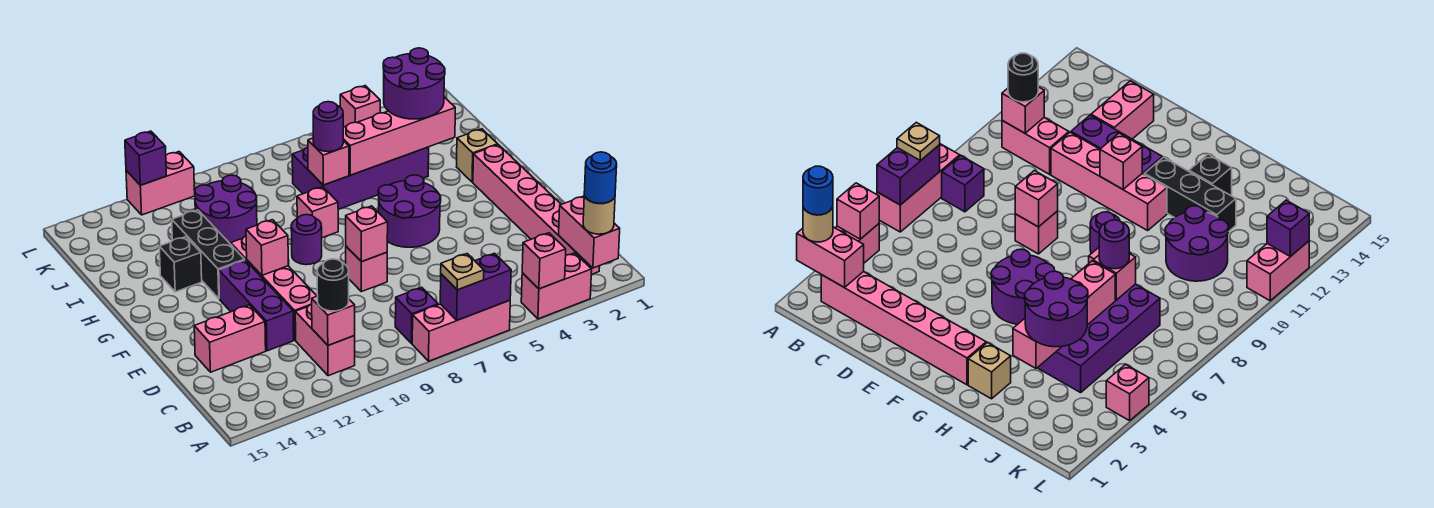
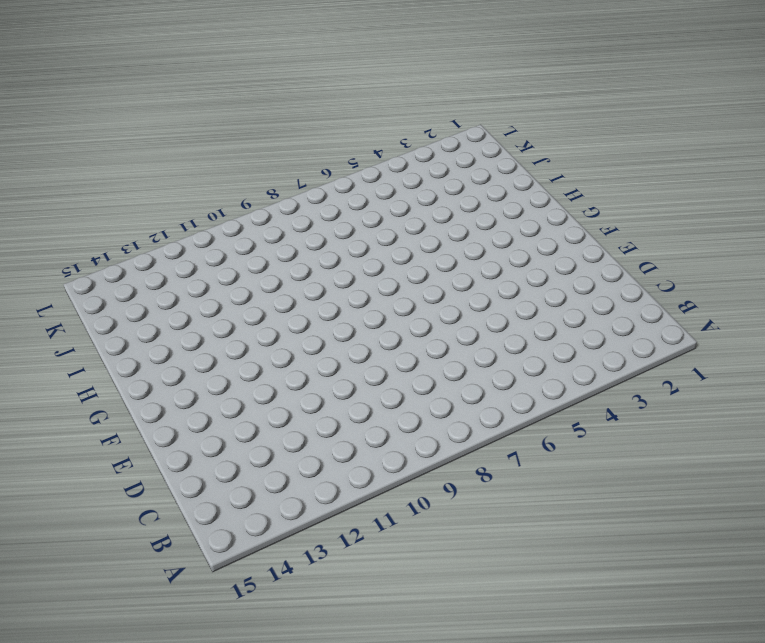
none -> pink brick A3:A4 level 1
none -> pink brick A6:A8 level 1
none -> pink brick B2:G2 level 1
none -> purple brick B8 level 1

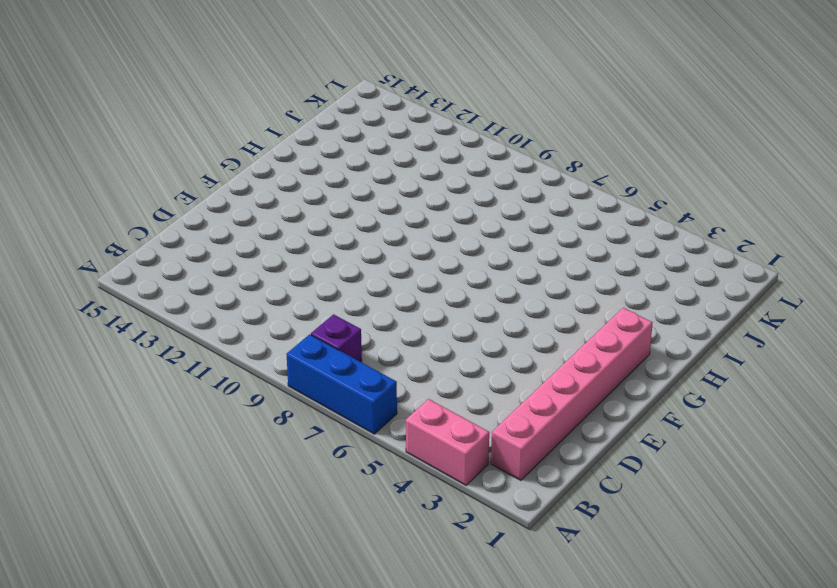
blue brick A6:A8 level 1 -> pink brick A6:A8 level 1
none -> pink brick B11:C11 level 1
none -> pink brick D11:G11 level 1
none -> purple brick D12:F12 level 1
none -> pink brick D13:D14 level 1

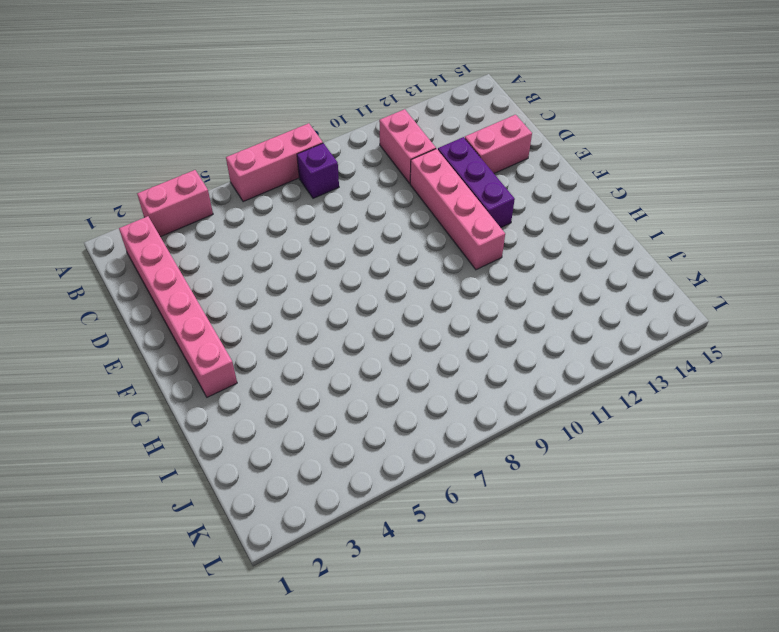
none -> pink brick E8 level 1
none -> purple round brick F5:G6 level 1
none -> purple round brick G9 level 1
none -> black brick G12:I12 level 1

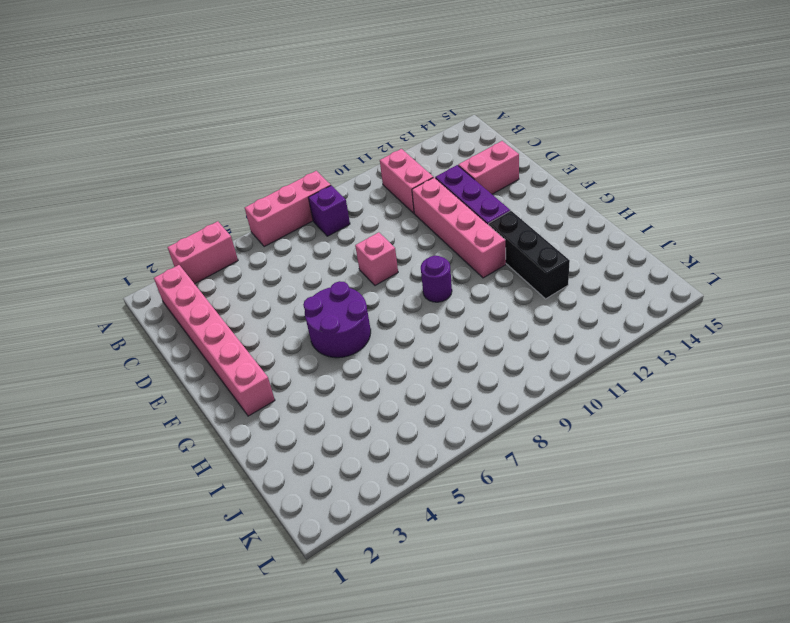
none -> tan brick H2 level 1
none -> pink brick H8 level 1
none -> black brick H13 level 1
none -> purple brick I4:J7 level 1

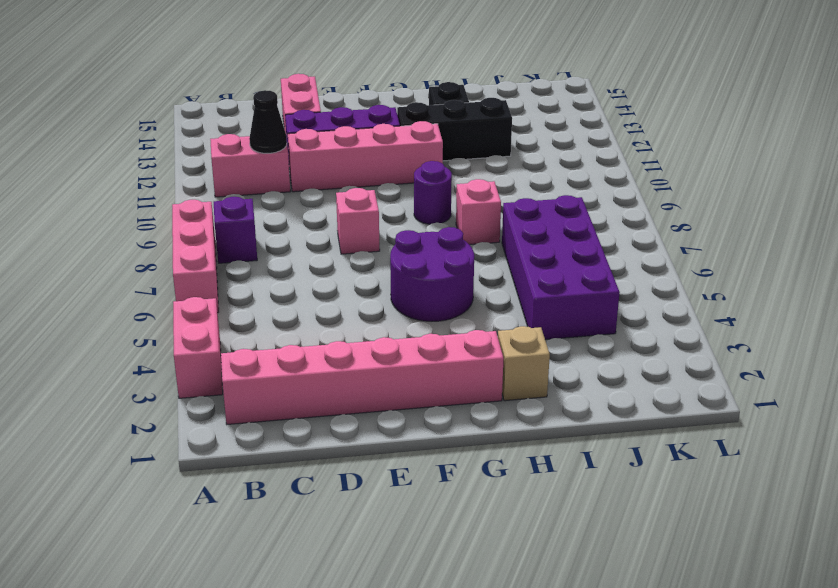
black cone C11 level 2 -> none
none -> purple round brick I10:J11 level 1
none -> pink brick L4 level 1
none -> pink brick L11:L12 level 1
none -> pink brick A2:B2 level 2

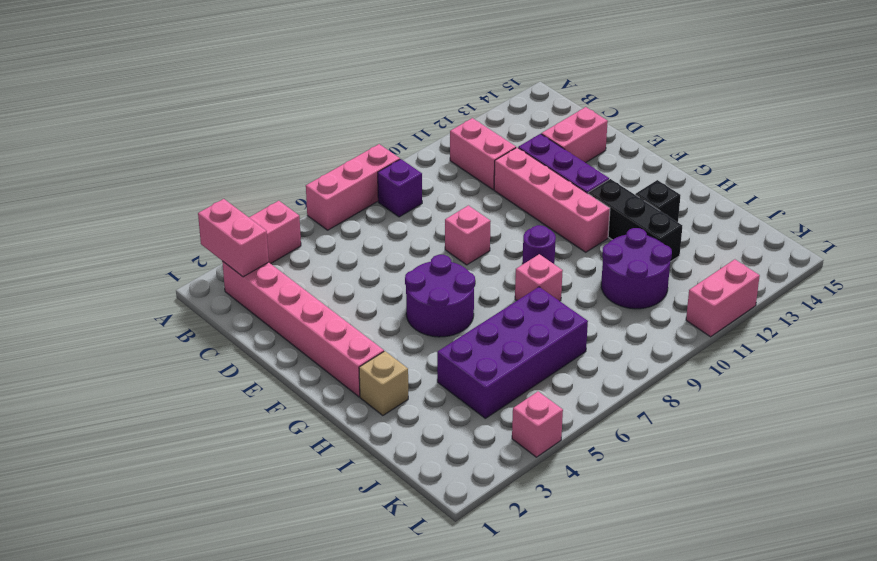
none -> pink brick A4 level 2
none -> purple brick A6:A7 level 2
none -> pink brick B11 level 2
none -> pink brick E8 level 2

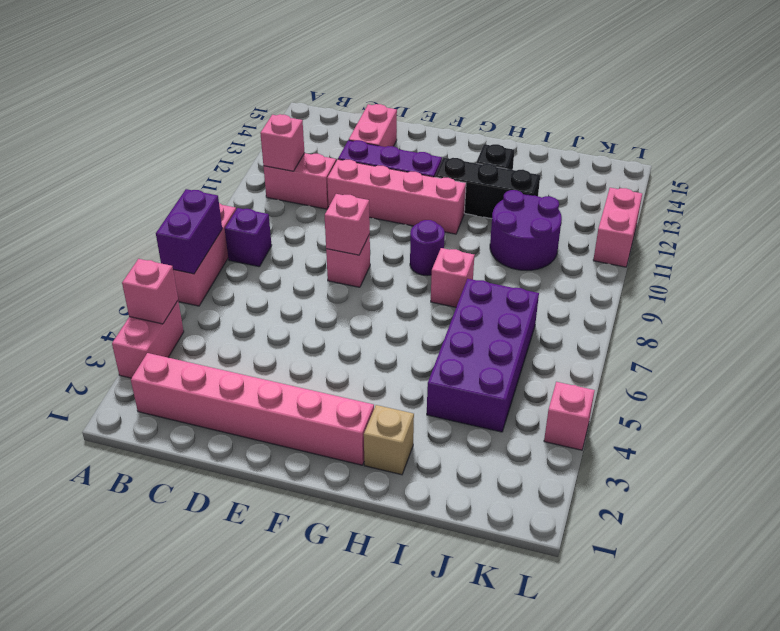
none -> purple round brick F5:G6 level 1
none -> pink brick A2:B2 level 2
none -> pink brick F11 level 2
none -> pink brick I3:I6 level 2

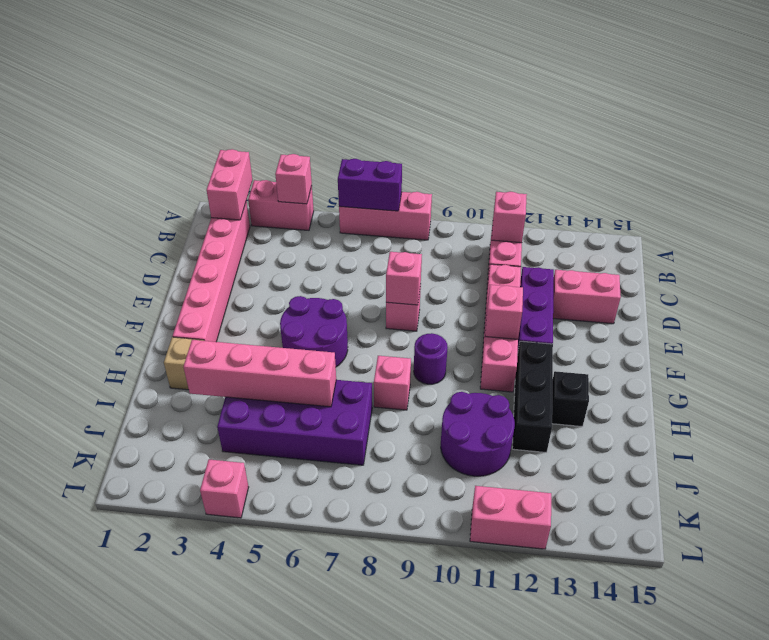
none -> purple brick B8 level 1
none -> pink brick I7 level 2
none -> purple brick L12 level 2
none -> tan round brick A2 level 3

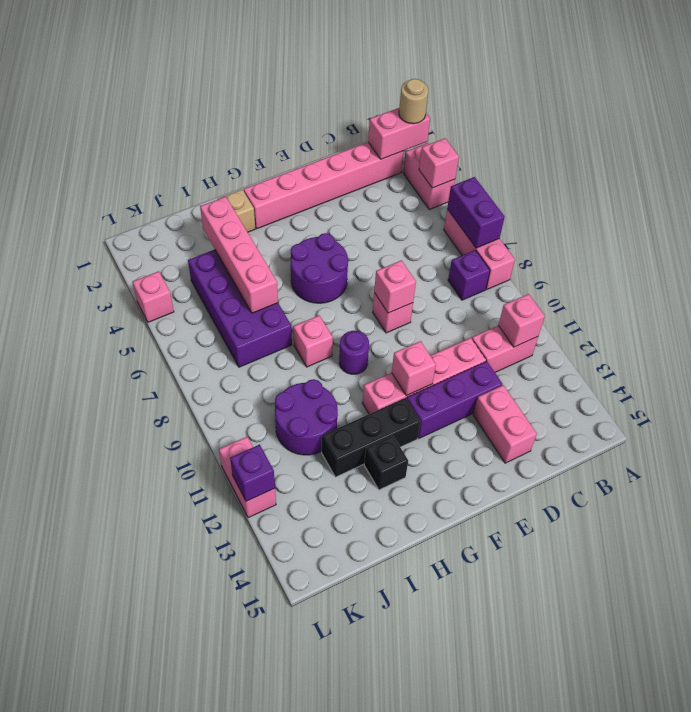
none -> pink brick I7 level 2
none -> tan plate A7 level 3
none -> black round brick B11 level 3
none -> purple round brick I3:J4 level 3

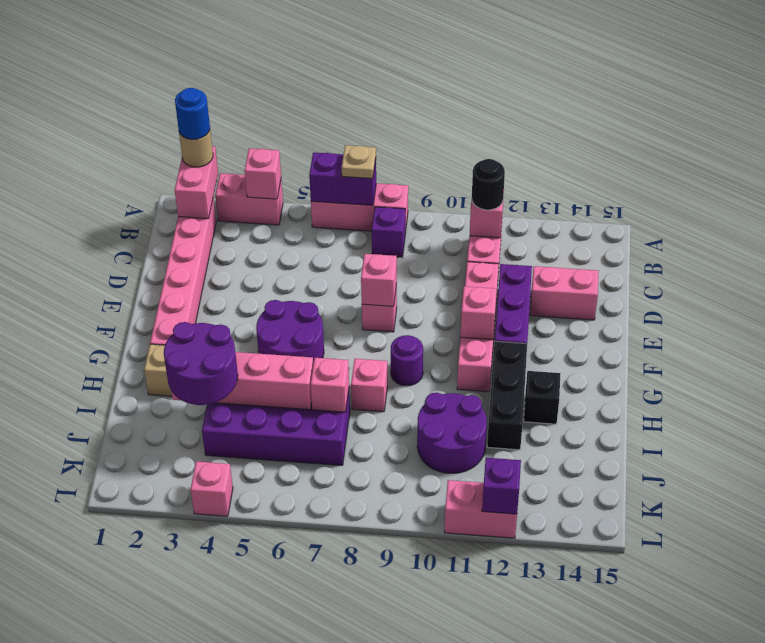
none -> purple round brick I7 level 3

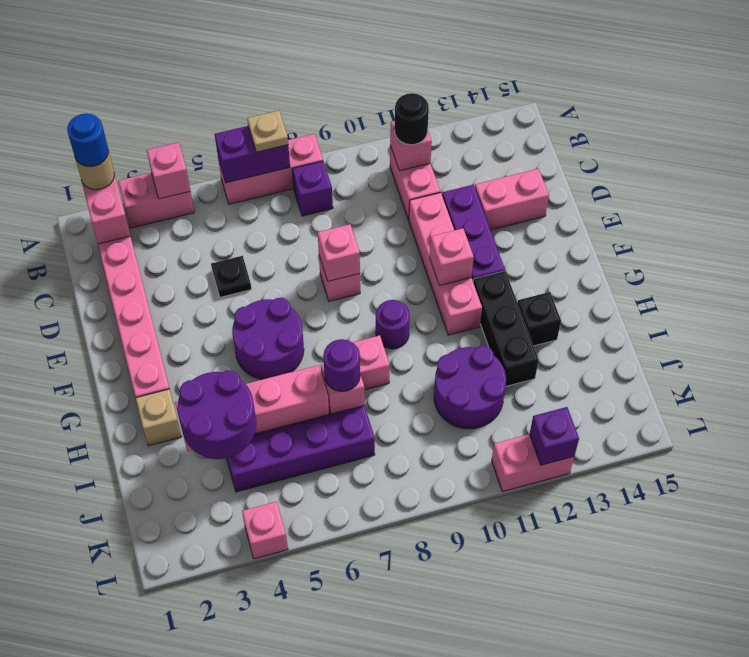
black plate D5 level 1 -> none

